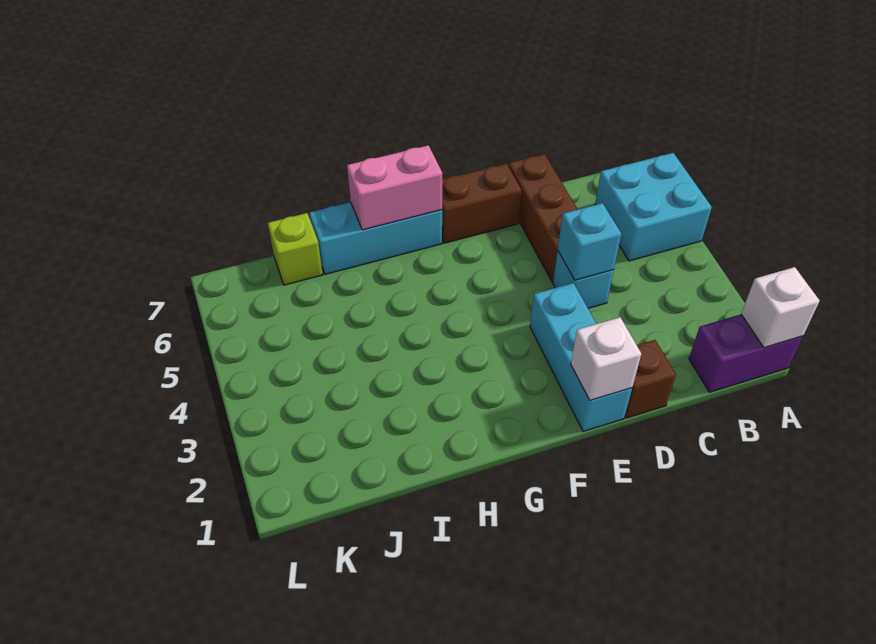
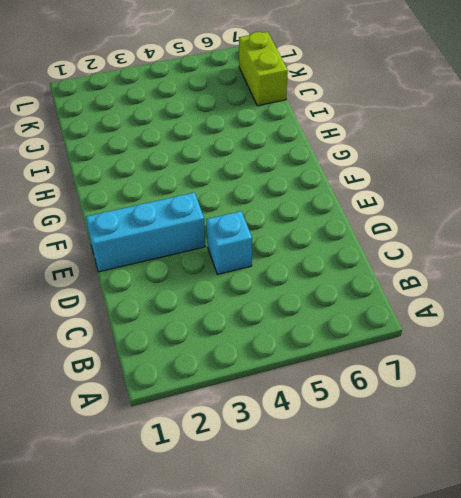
lime brick J7:K7 level 1 -> lime brick J7 level 1
none -> purple brick A1:B1 level 1
none -> cyan brick A5:B6 level 1
none -> brown brick D1 level 1

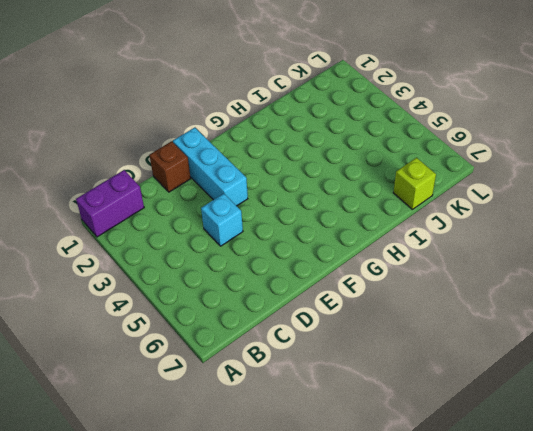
none -> cyan brick A5:B6 level 1
none -> brown brick D5:D7 level 1
none -> brown brick E7:F7 level 1

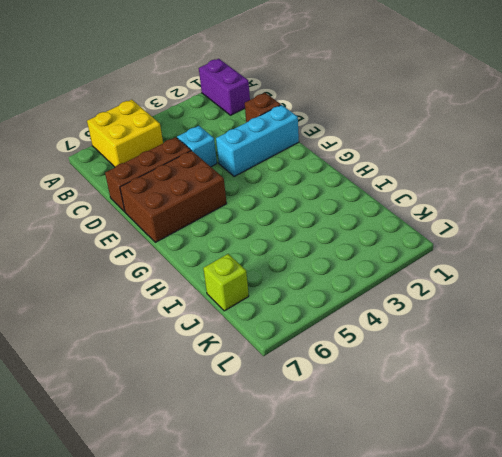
yellow brick A5:B6 level 1 -> cyan brick A5:B6 level 1
brown brick E5:F7 level 1 -> brown brick E7:F7 level 1
none -> cyan brick G7:I7 level 1
none -> white brick A1 level 2
none -> cyan brick D4 level 2

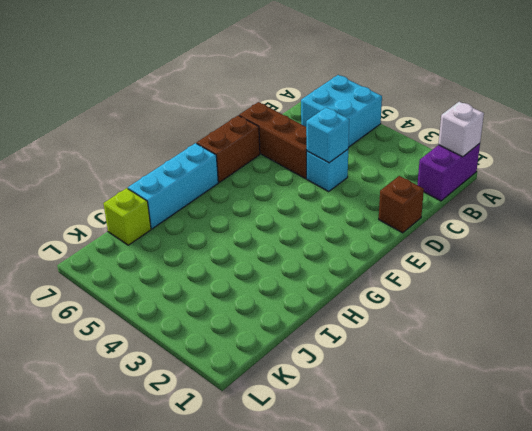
none -> cyan brick E1:E3 level 1
none -> white brick E1 level 2
none -> pink brick G7:H7 level 2

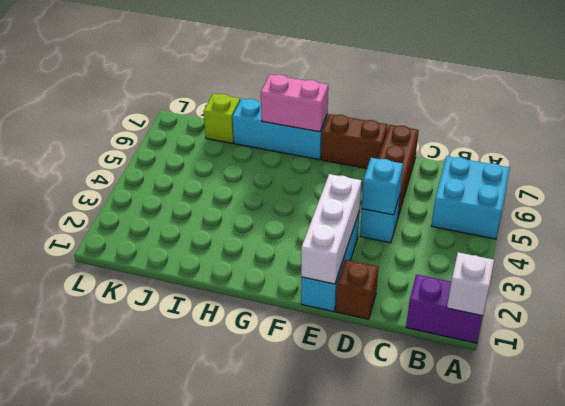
white brick E1:E3 level 2 -> white brick E1 level 2

